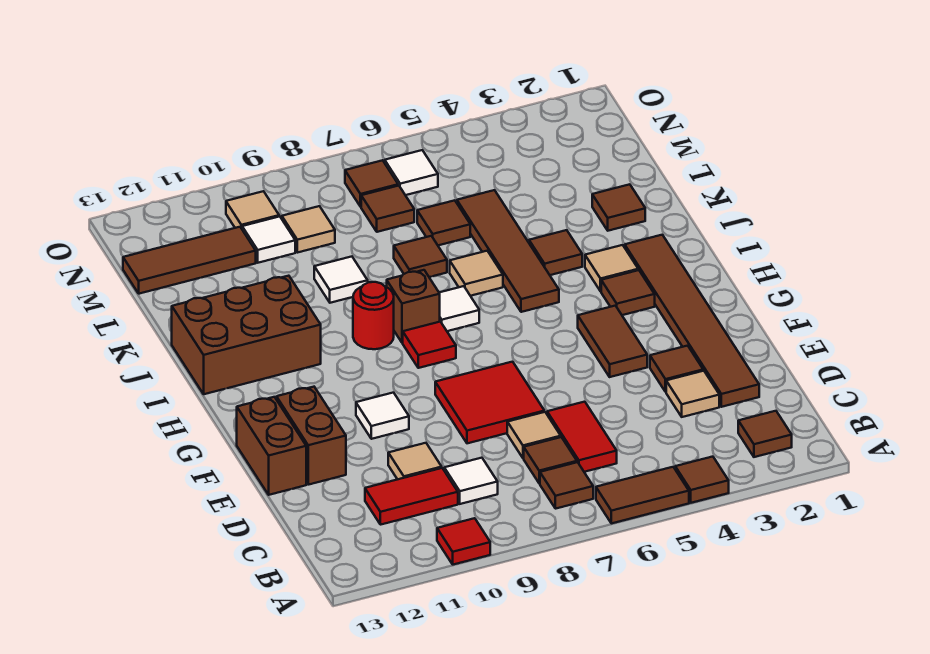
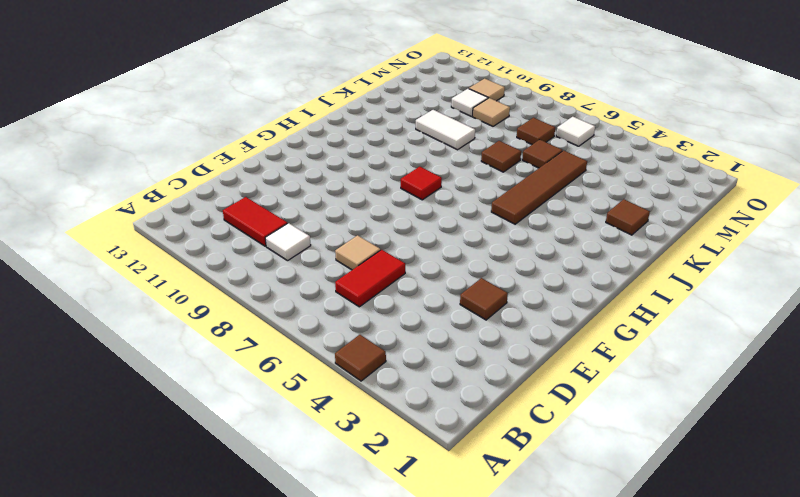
white tile K9:K10 level 1 -> white tile K9 level 1
none -> brown tile A5:A6 level 1
none -> red tile A10 level 1
none -> brown tile B2 level 1
none -> brown tile B7 level 1

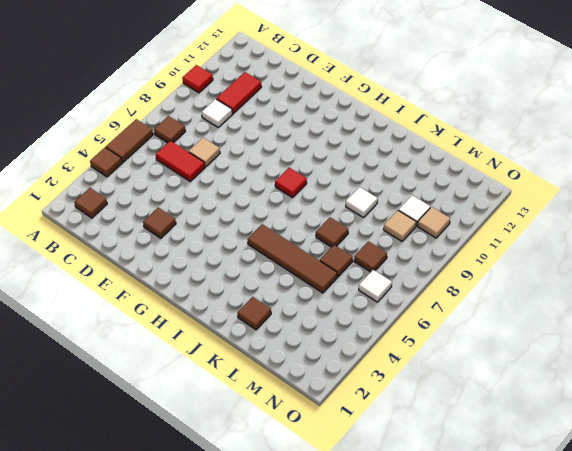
none -> brown tile C7 level 1
none -> brown tile D2:I2 level 1
none -> tan tile D3 level 1
none -> tan tile D10 level 1

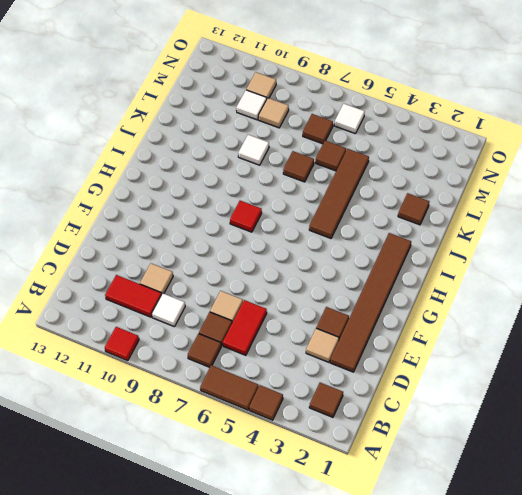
none -> red tile E7:F8 level 1
none -> brown brick E12:F12 level 1
none -> brown brick E13:F13 level 1
none -> brown tile F4:G4 level 1

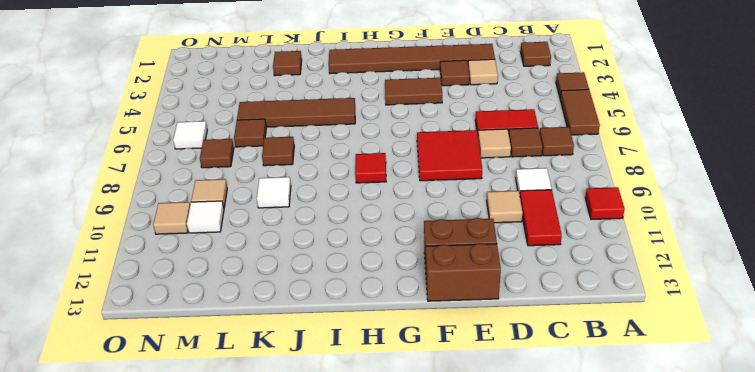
none -> white tile F10 level 1
none -> brown tile H3 level 1
none -> tan tile I3 level 1
none -> white tile I7 level 1

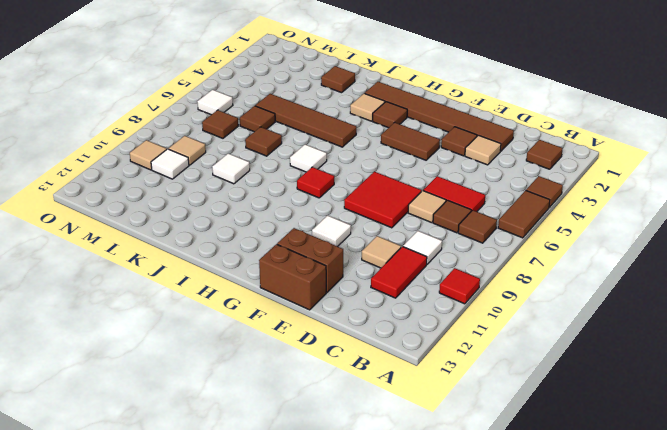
none -> brown brick I8 level 1
none -> red round brick I9 level 1
none -> brown brick I11:J13 level 1
none -> brown tile J4 level 1

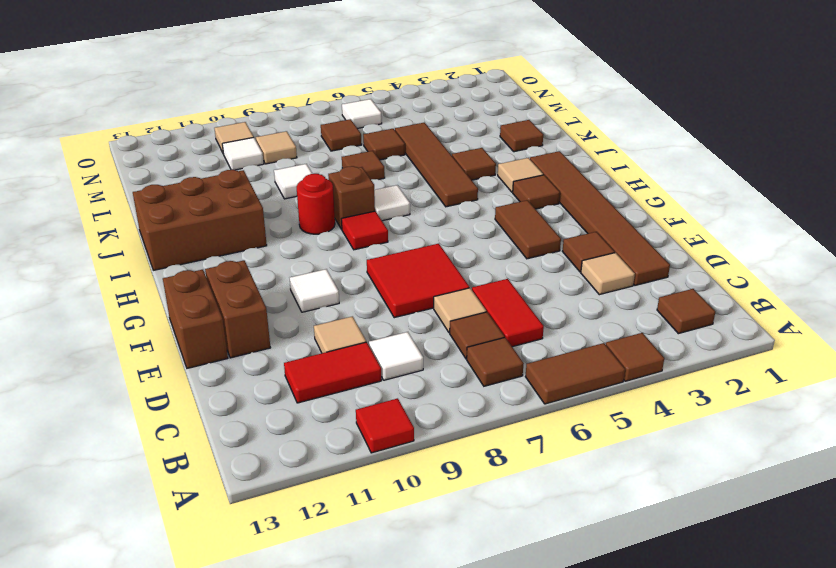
none -> tan tile J6 level 1
none -> brown tile M11:M13 level 1
none -> brown tile N7 level 1

